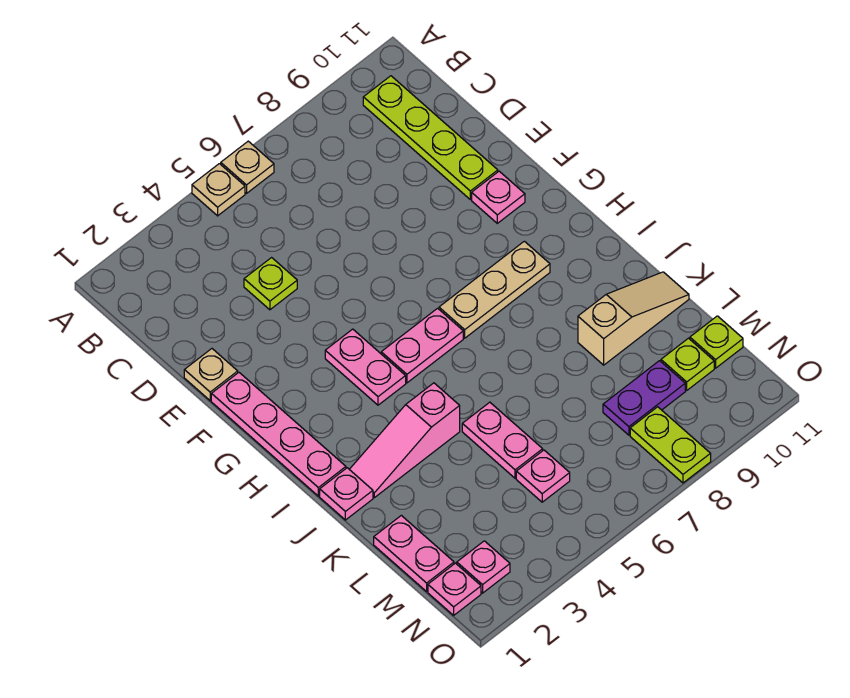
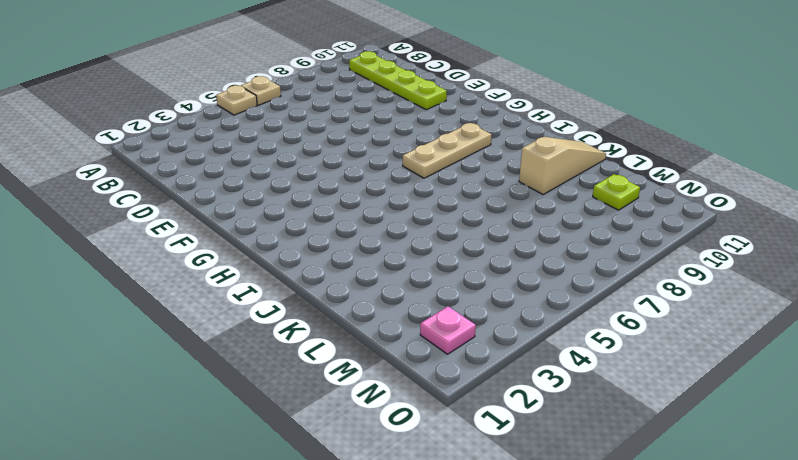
none -> lime plate D4 level 1
none -> tan plate E1 level 1
none -> pink plate F1:I1 level 1

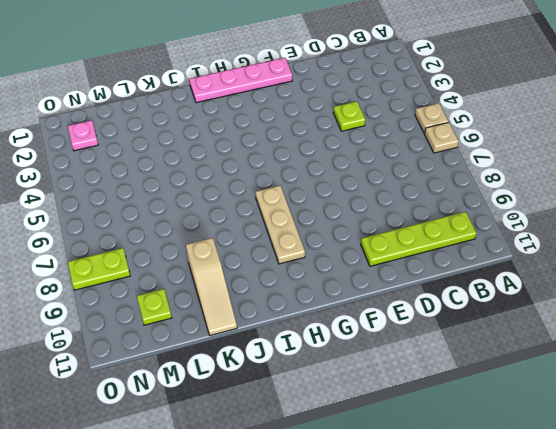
none -> tan plate E1 level 1
none -> pink plate F10 level 1
none -> pink plate G4:H4 level 1

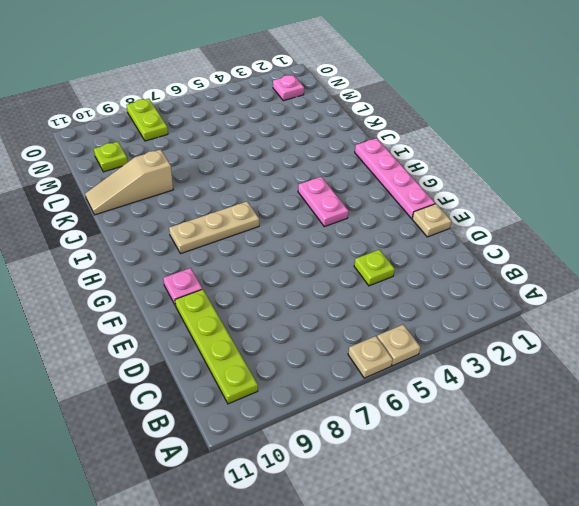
none -> pink plate H5:H6 level 1
none -> pink plate J1 level 1
none -> pink slope J2:J4 level 1 top 4

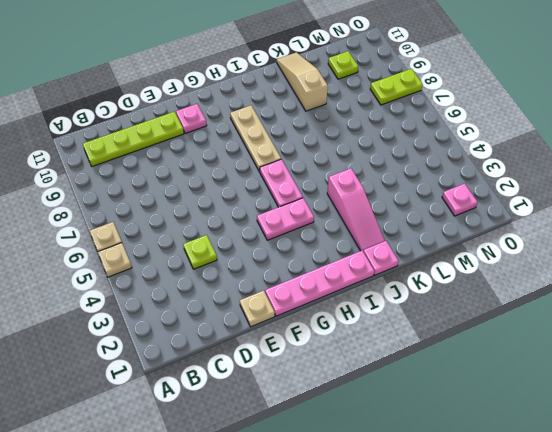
none -> pink plate K5:L5 level 1
none -> pink plate L1:M1 level 1
none -> pink plate M5 level 1

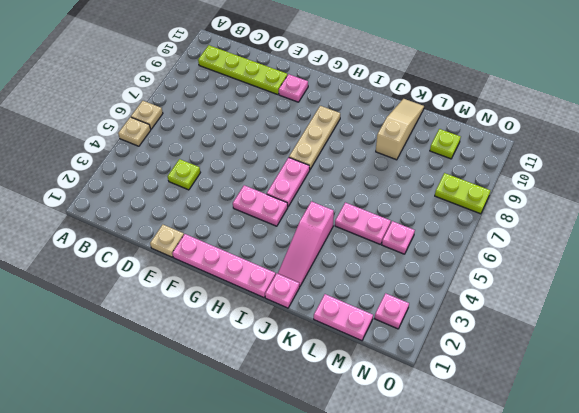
none -> purple plate M8:M9 level 1
none -> lime plate M11 level 1
none -> pink plate N1 level 1

